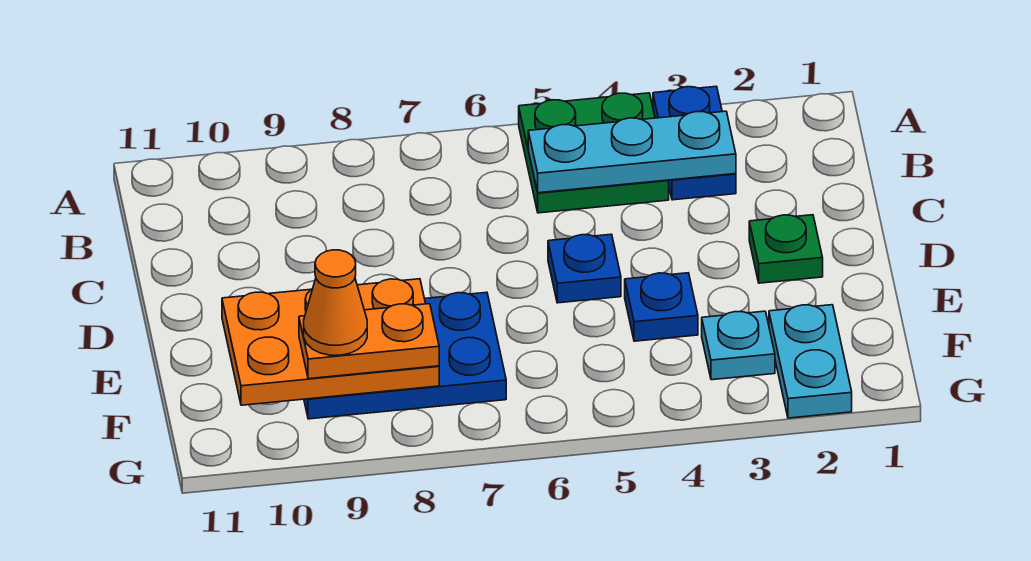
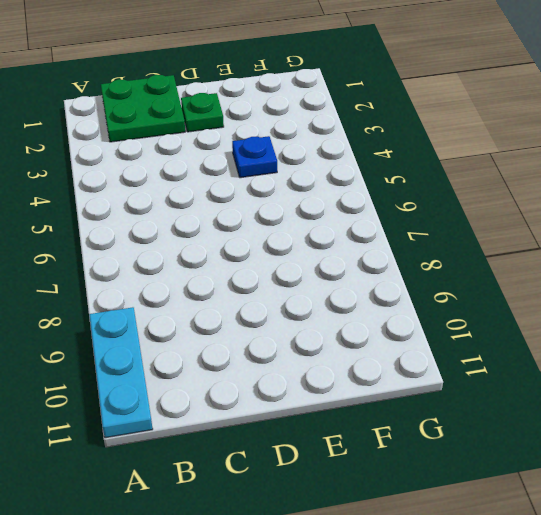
cyan plate A9:A11 level 1 -> cyan plate B3:B5 level 2
green plate B1:C2 level 1 -> green plate A4:B5 level 1
none -> blue plate A3:B3 level 1
none -> blue plate D5 level 1
none -> blue plate E7:F9 level 1

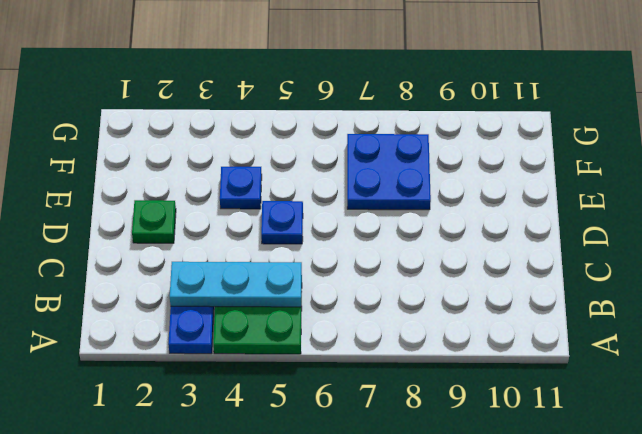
blue plate E7:F8 level 1 -> blue plate E7:F9 level 1
none -> cyan plate F2:G2 level 1
none -> cyan plate F3 level 1
none -> orange plate E8:F10 level 2

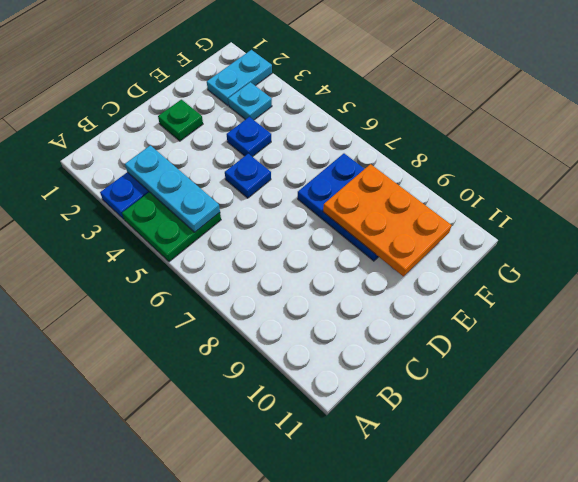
none -> orange plate F8:F9 level 3
none -> orange cone F9 level 4

